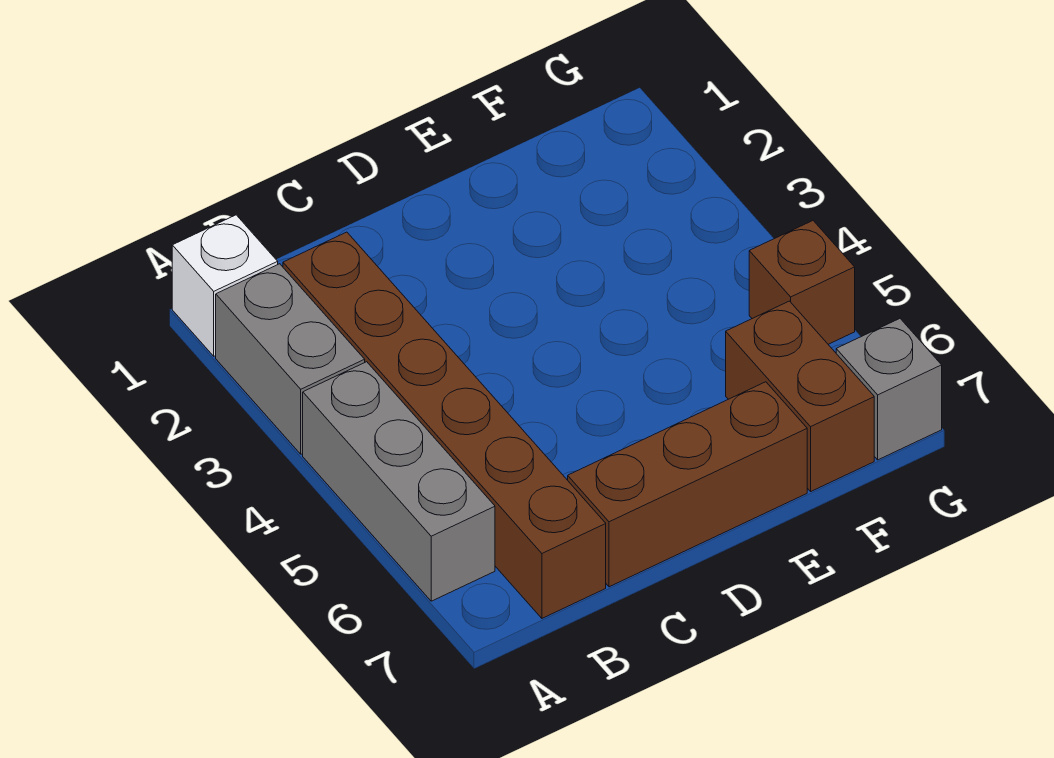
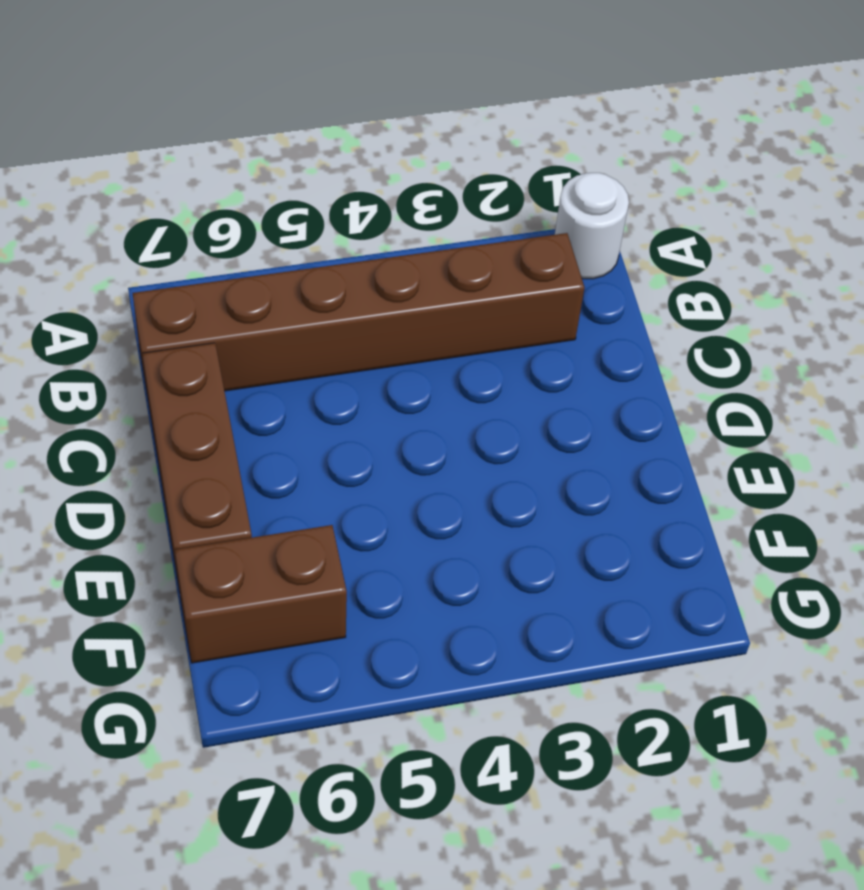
white round brick A1 level 1 -> white brick A1 level 1
none -> grey brick A2:A3 level 1
none -> grey brick A4:A6 level 1

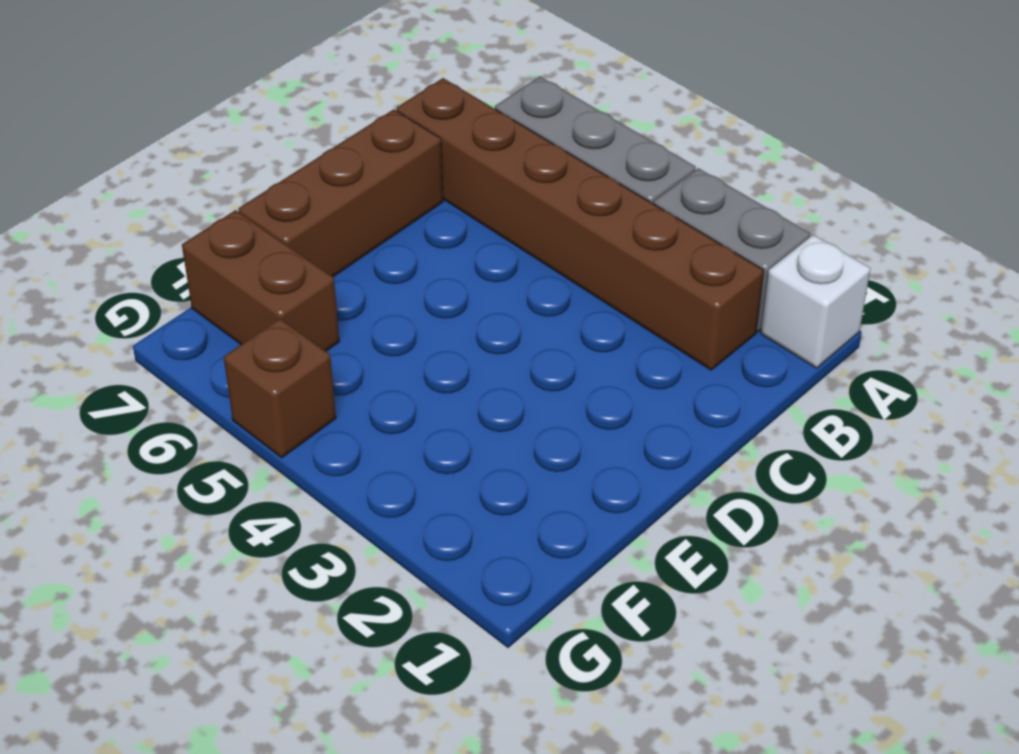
none -> grey brick G7 level 1

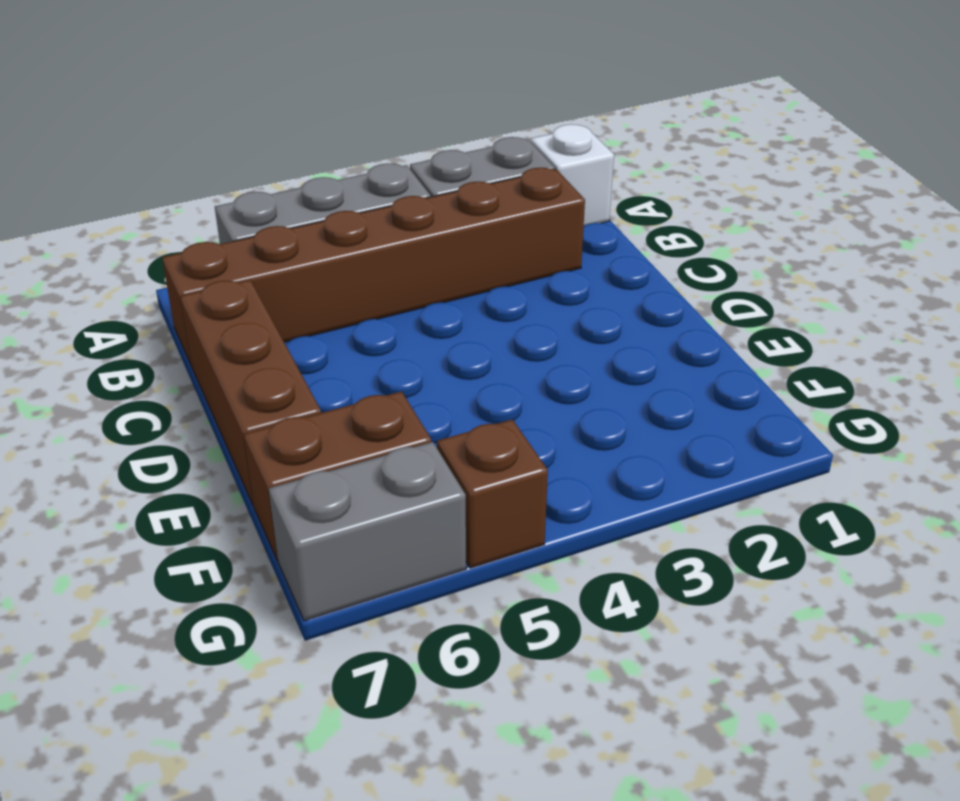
grey brick G6:G7 level 1 -> grey brick G7 level 1

